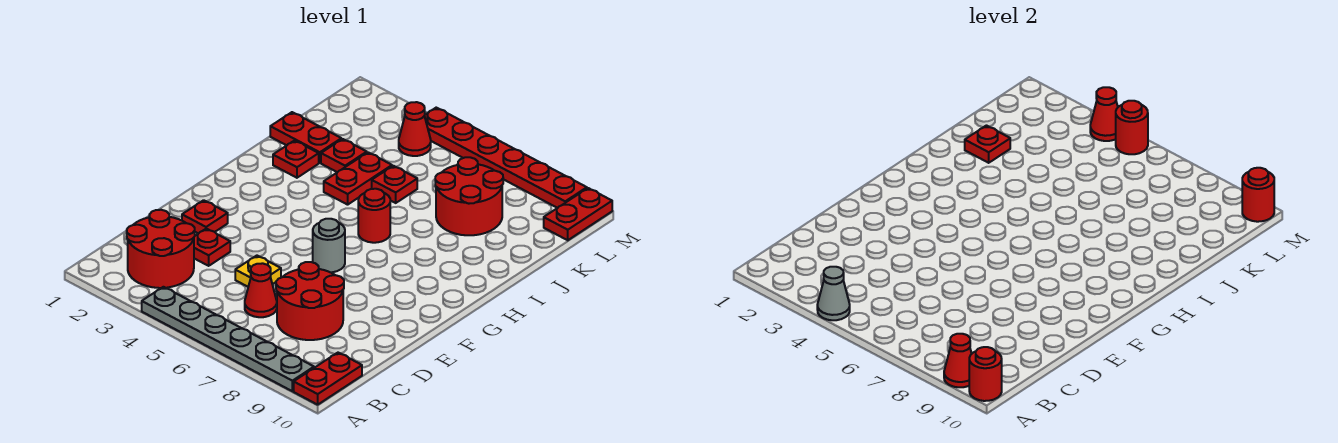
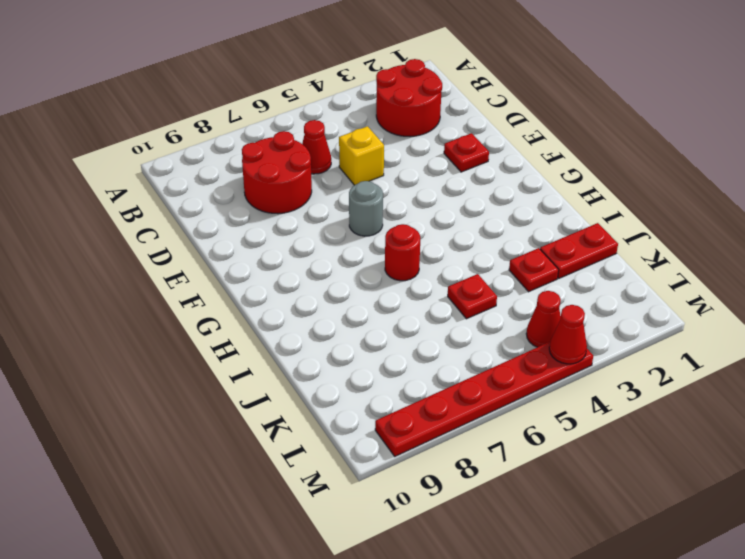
yellow brick D5 level 1 -> yellow plate D5 level 1
none -> grey plate A4:A9 level 1
none -> red plate A10:B10 level 1
none -> red plate D3 level 1

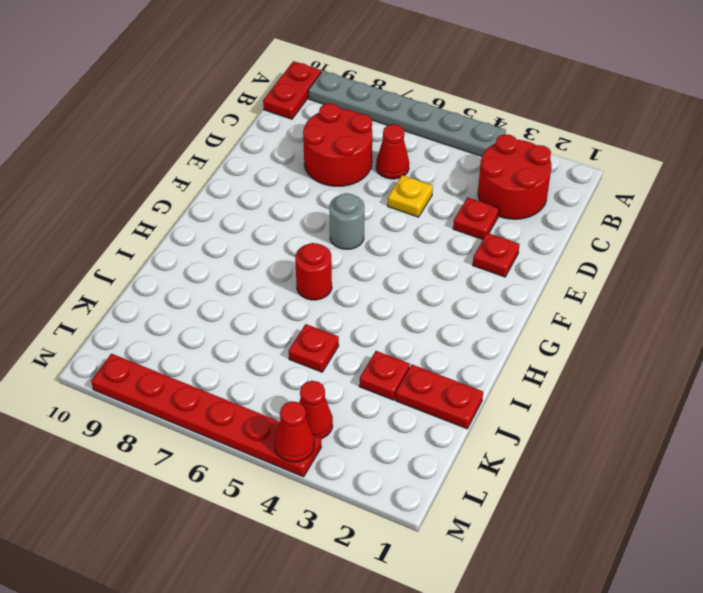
none -> red plate I2 level 1
none -> red plate I4:J4 level 1
none -> red round brick J7:K8 level 1

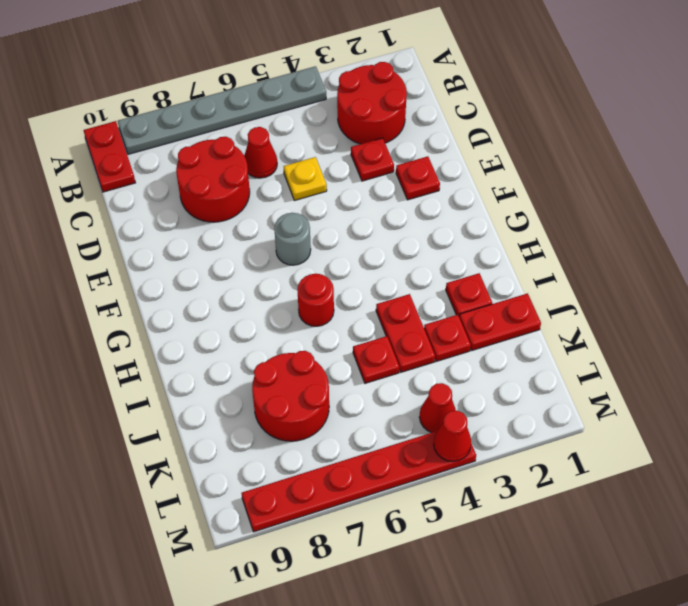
none -> red plate L10:M10 level 1
none -> grey cone A4 level 2
none -> red cone A9 level 2

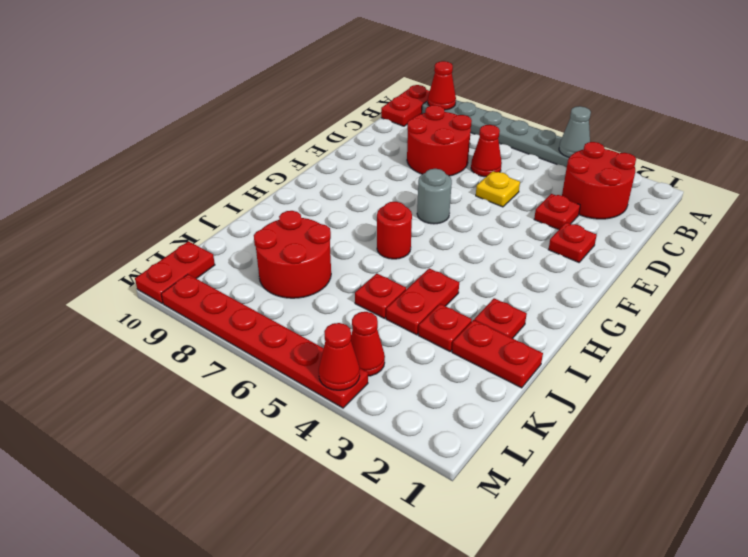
none -> red round brick A10 level 2
none -> red plate J2 level 2
none -> red round brick M5 level 2

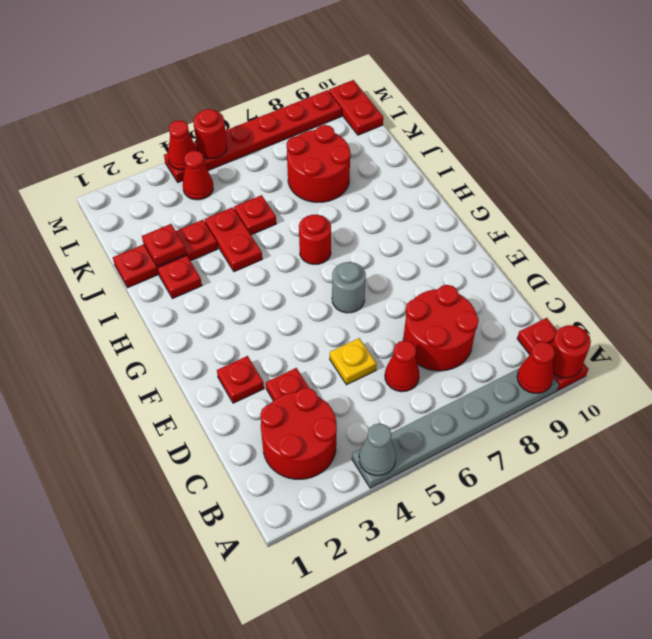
none -> red round brick M10 level 2

